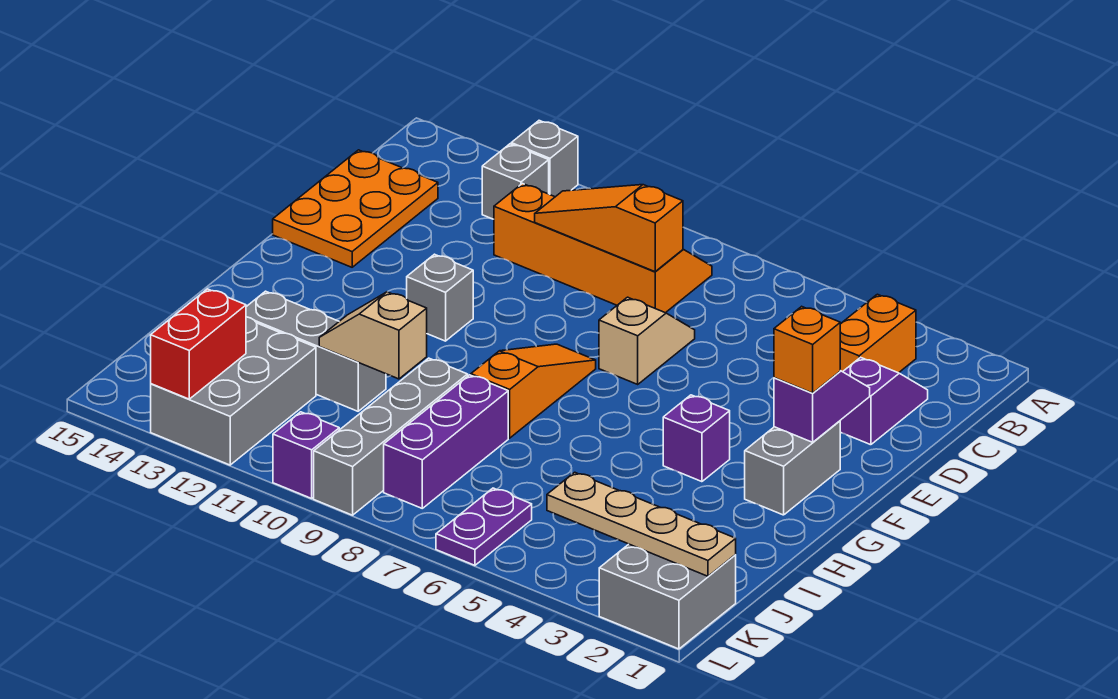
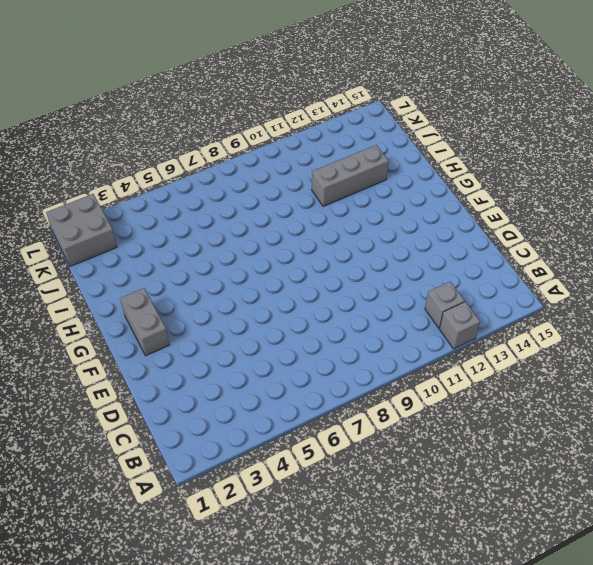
none -> orange brick B3:C3 level 1
none -> orange slope B8:C11 level 1 top C
none -> purple slope C2:D2 level 1 top D

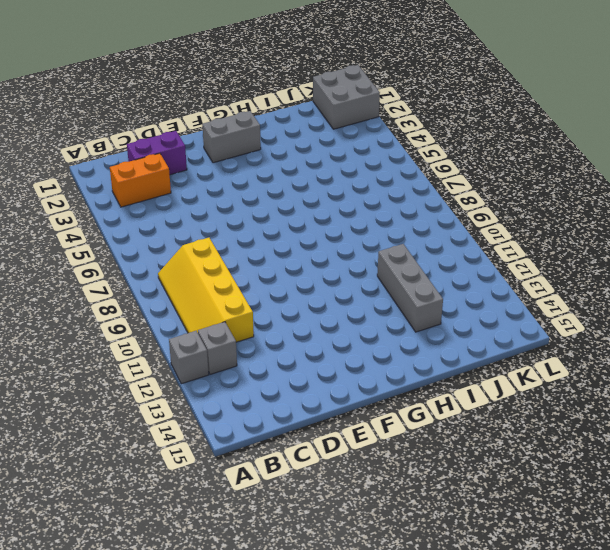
yellow slope B8:C11 level 1 top C -> orange slope B8:C11 level 1 top C
purple brick C2:D2 level 1 -> purple slope C2:D2 level 1 top D
none -> orange plate C14:E15 level 1
none -> tan slope D7:E7 level 1 top E
none -> orange slope F8:H8 level 1 top H

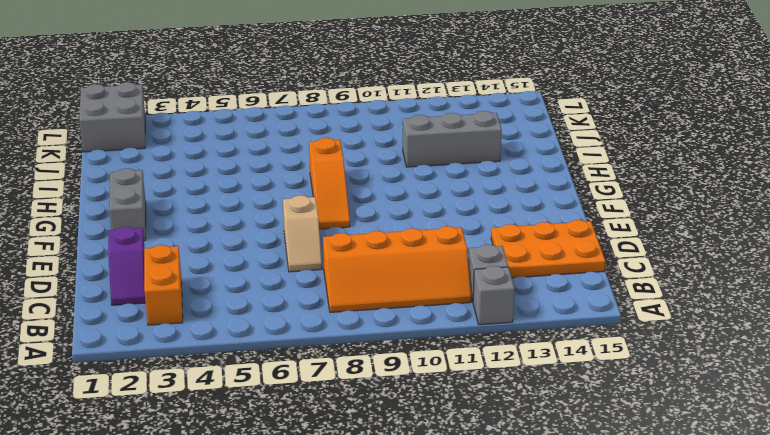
orange plate C13:D15 level 1 -> orange plate C14:E15 level 1
none -> grey brick F11 level 1
none -> purple brick G4 level 1
none -> purple brick I8:K8 level 1

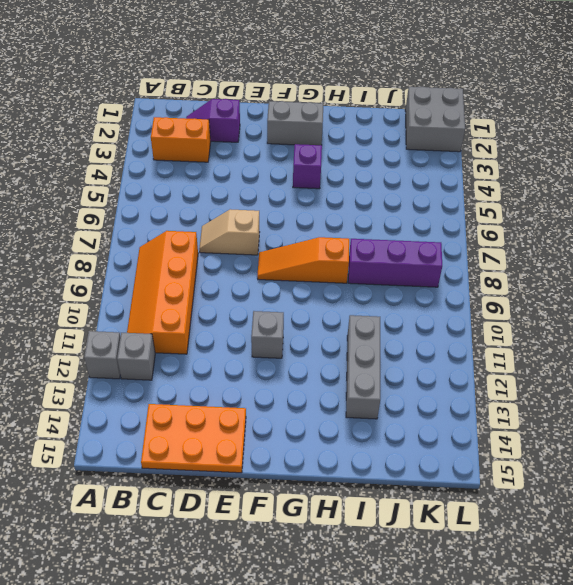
none -> grey brick I9:L9 level 1
none -> grey brick J12:L13 level 1
none -> purple plate K6:L6 level 1

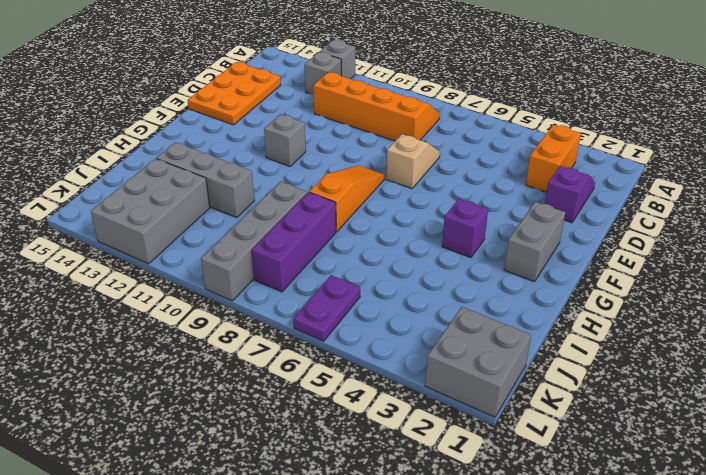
none -> purple brick L10 level 1
none -> orange slope C8:C10 level 2 top 8
none -> purple slope E2:F2 level 2 top F

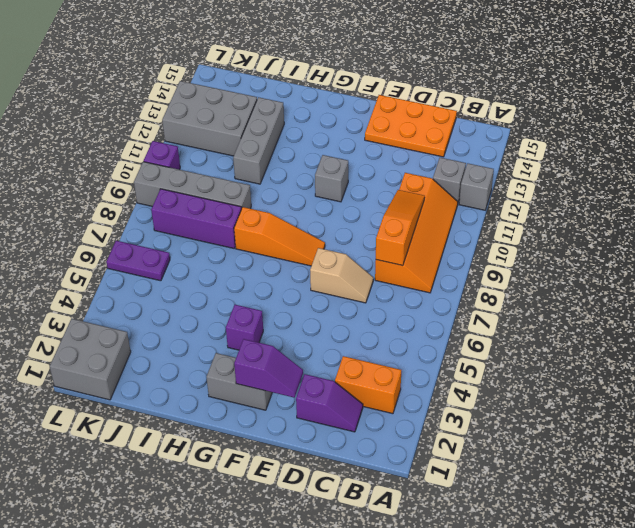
none -> tan slope I10:I11 level 2 top 10
none -> tan plate K1:K4 level 2
none -> red brick K13:L13 level 2

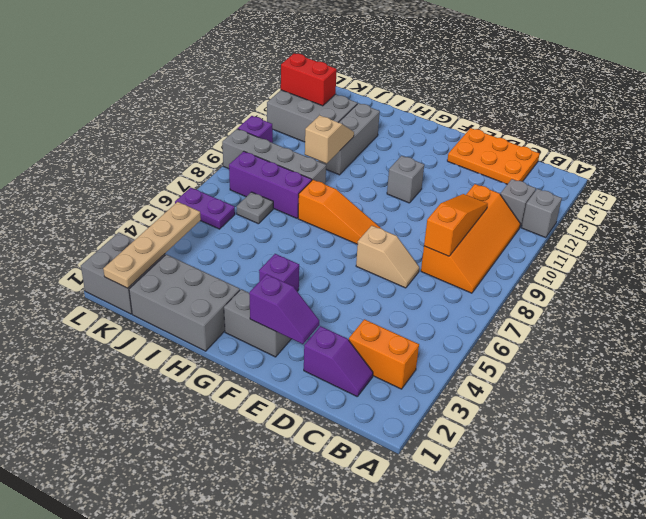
grey brick H1:J2 level 1 -> none
grey plate J7 level 1 -> none
none -> orange brick F2 level 3

